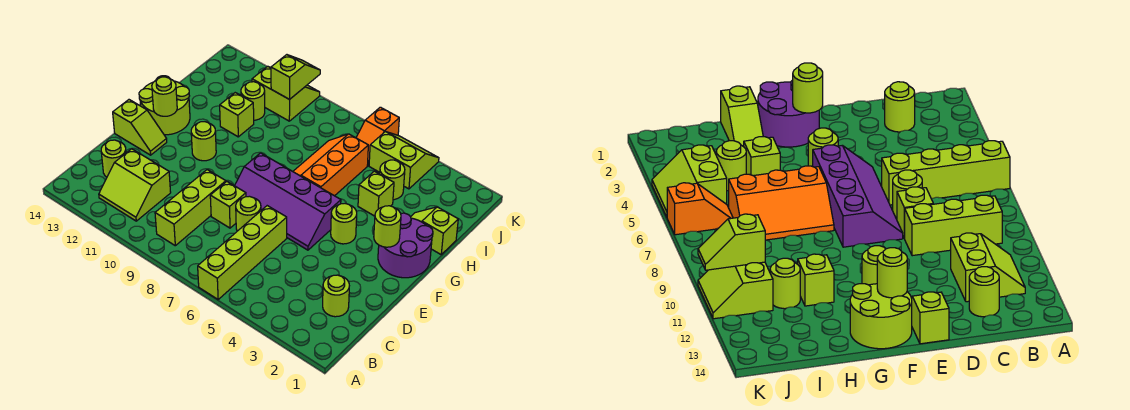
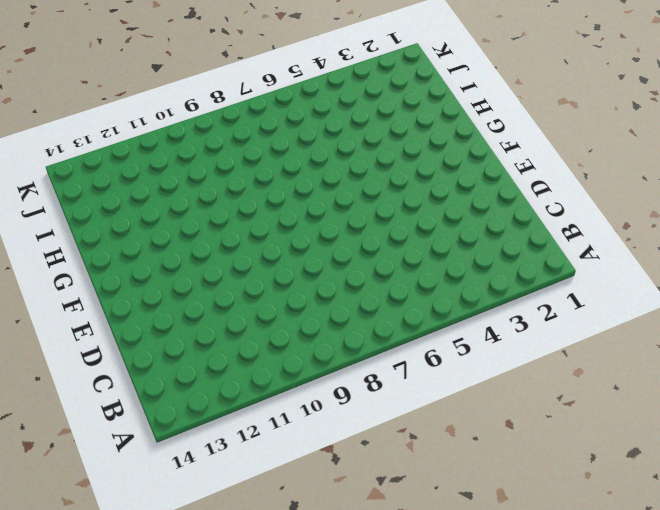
none -> lime brick A6:D6 level 1
none -> lime brick B9:D9 level 1
none -> lime slope B11:C12 level 1 top C

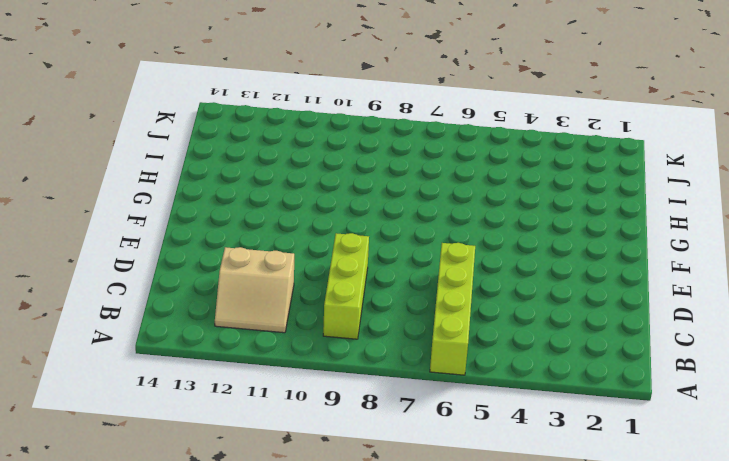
tan slope B11:C12 level 1 top C -> lime slope B11:C12 level 1 top C
none -> lime round brick C2 level 1
none -> lime round brick C13 level 1
none -> lime round brick D7 level 1

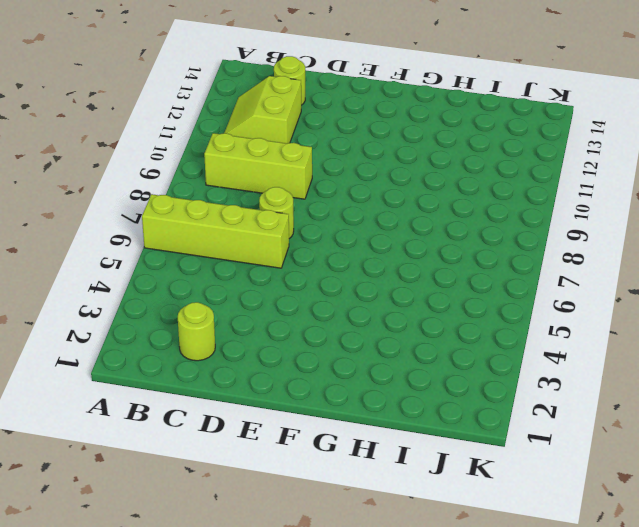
none -> lime brick D8 level 1
none -> purple slope E5:F8 level 1 top F
none -> lime slope E13:E14 level 1 top 14

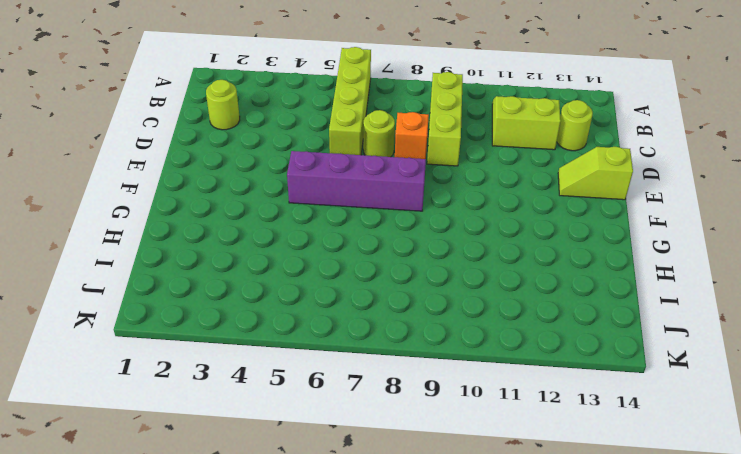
orange brick D8 level 1 -> lime brick D8 level 1
none -> purple round brick F1:G2 level 1
none -> lime round brick F4 level 1
none -> lime round brick F11 level 1

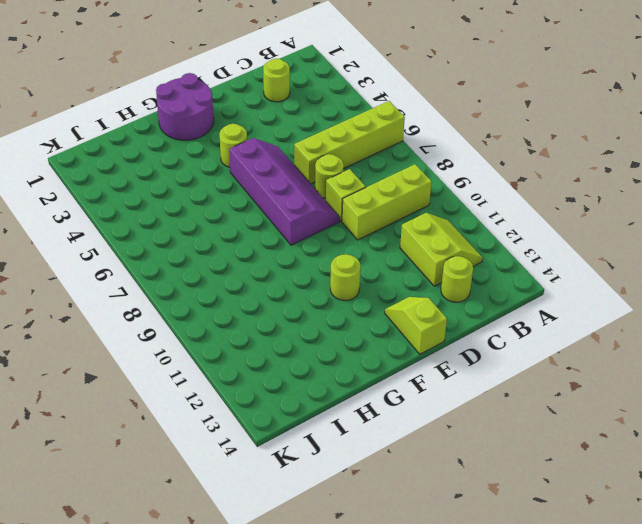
none -> lime round brick F13:G14 level 1
none -> orange slope G6:I7 level 1 top 6
none -> lime slope H1:H2 level 1 top 1

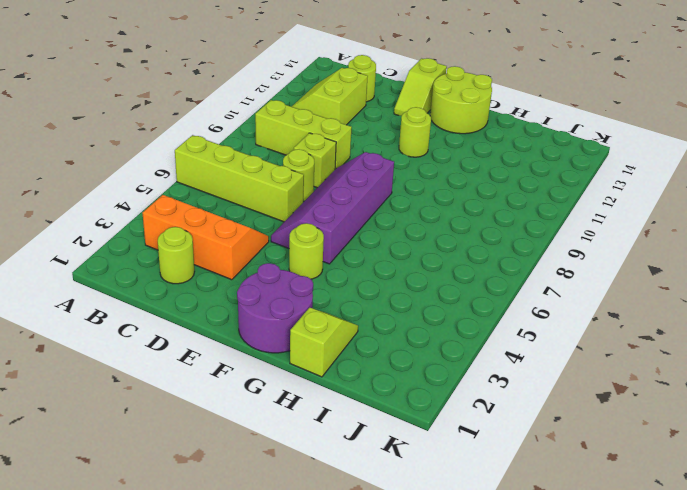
orange slope B3:D4 level 1 top 3 -> orange slope G6:I7 level 1 top 6
none -> lime brick H4 level 1
none -> lime brick H11 level 1
none -> lime round brick I4 level 1

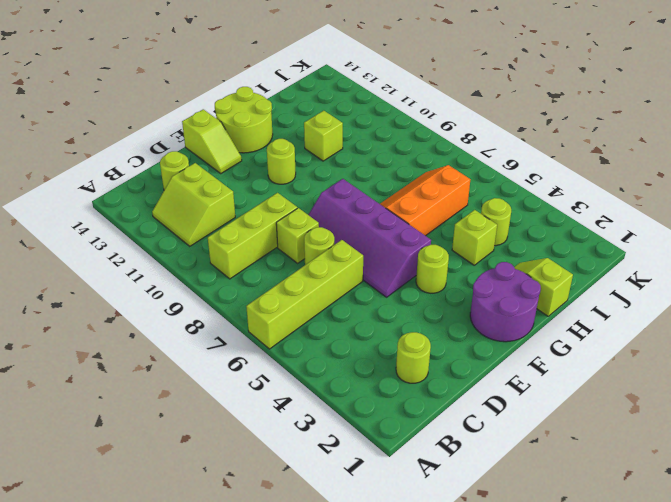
none -> lime round brick I11 level 1
none -> lime slope J4:K5 level 1 top J
none -> orange slope J6:K6 level 1 top K

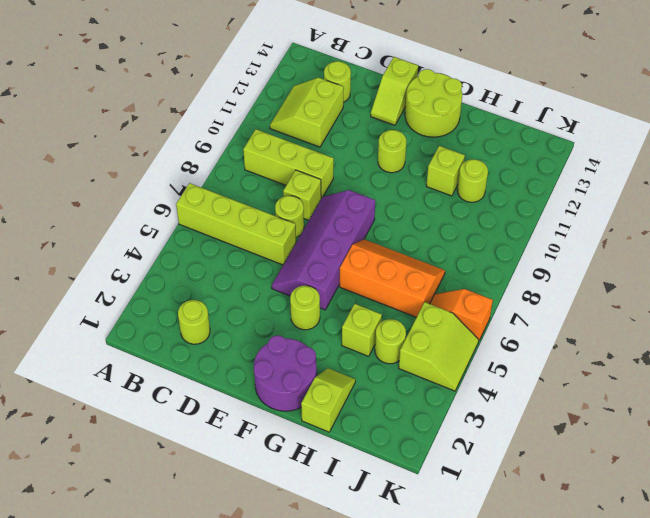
none -> lime slope J10:K11 level 1 top J
none -> lime round brick F2 level 2
none -> lime round brick F13 level 2

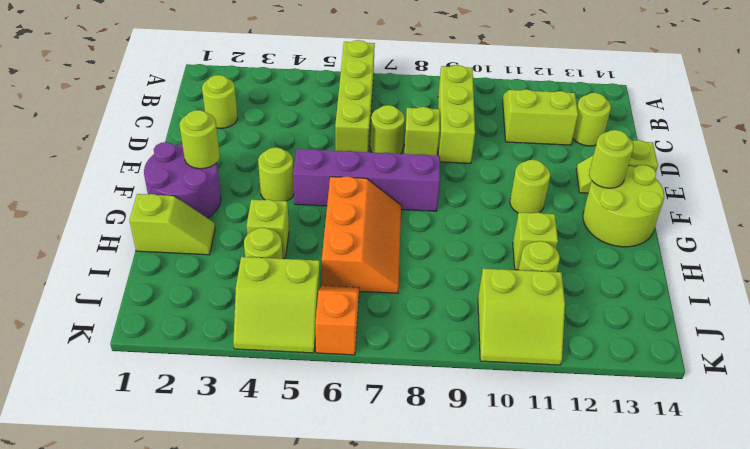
none -> lime slope J10:K10 level 2 top J

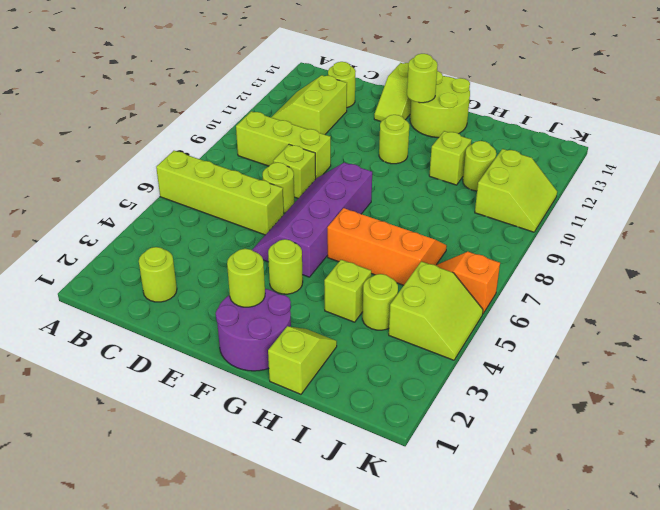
none -> lime slope J10:K10 level 2 top J

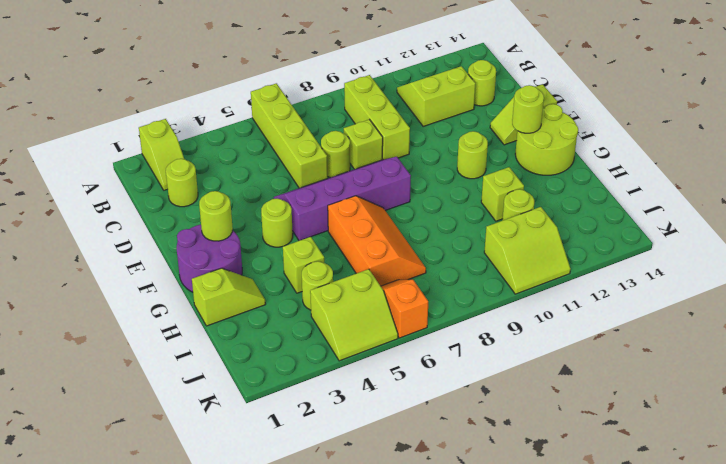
lime slope A2:B2 level 1 top A -> lime slope J10:K10 level 2 top J

